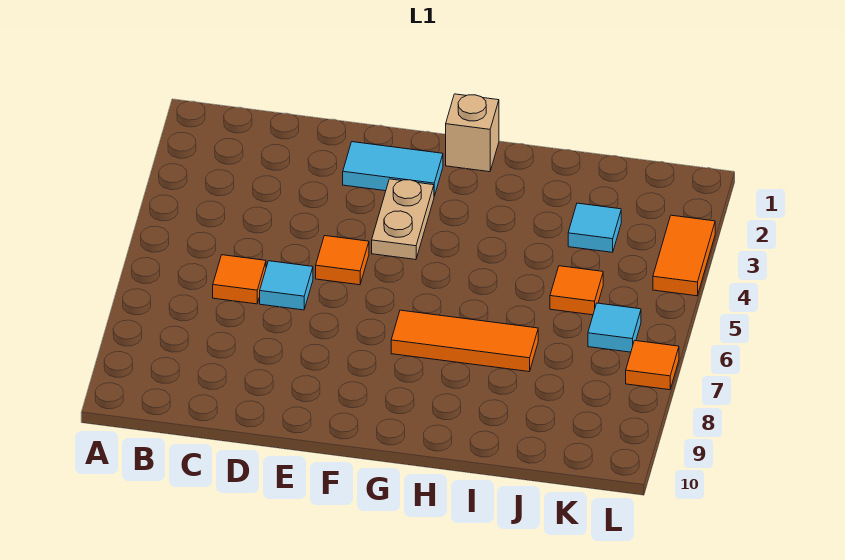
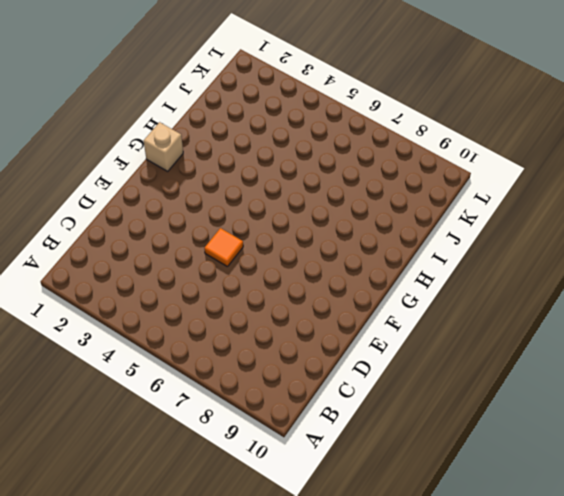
none -> orange tile C6 level 1
none -> cyan tile D6 level 1
none -> cyan tile E2:F2 level 1

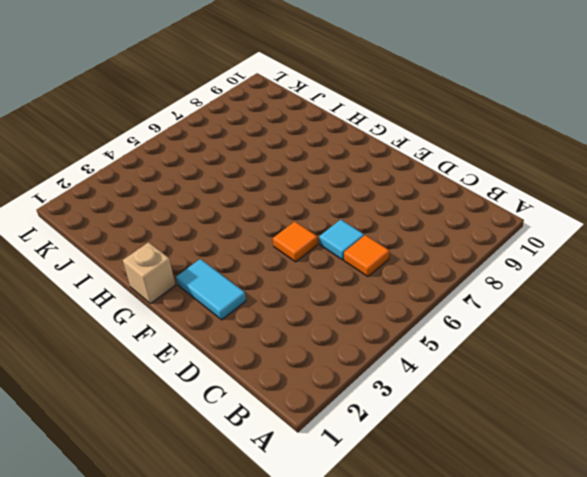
none -> tan plate F3:F4 level 1
none -> orange tile G7:I7 level 1
none -> cyan tile J3 level 1

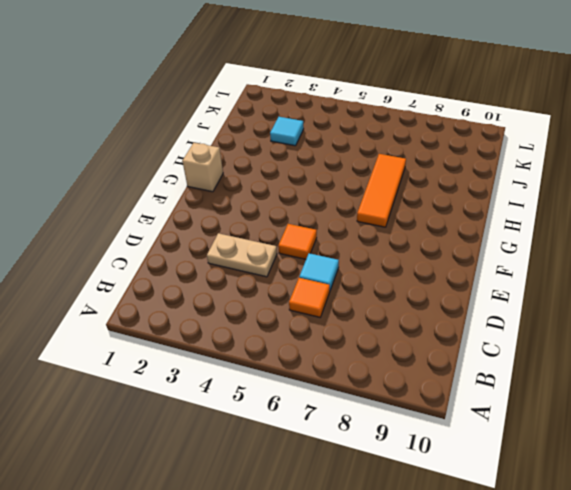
tan plate D3:D4 level 1 -> tan plate F3:F4 level 1
none -> cyan tile E2:F2 level 1
none -> orange tile J5 level 1
none -> cyan tile K6 level 1

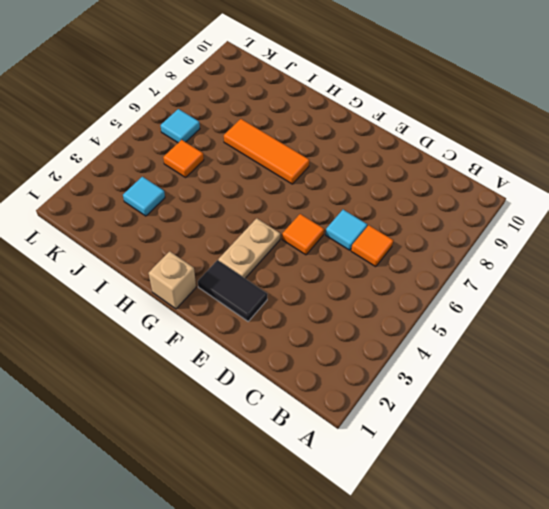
black tile E2:F2 level 1 -> cyan tile E2:F2 level 1
none -> orange tile L3:L4 level 1
none -> orange tile L7 level 1

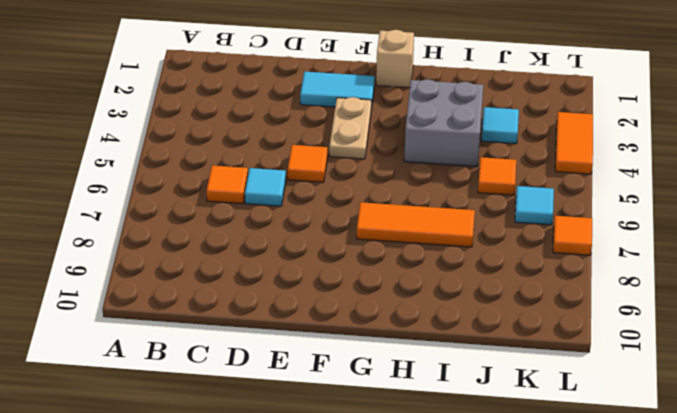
grey brick H3:I4 level 1 -> none

